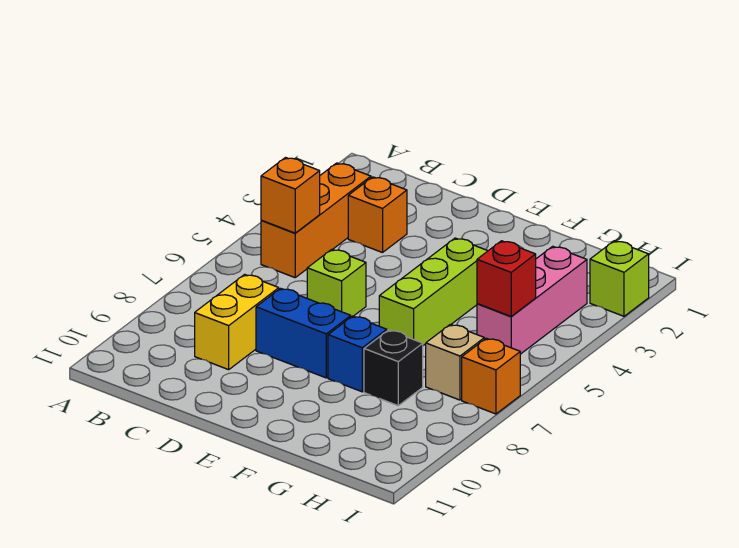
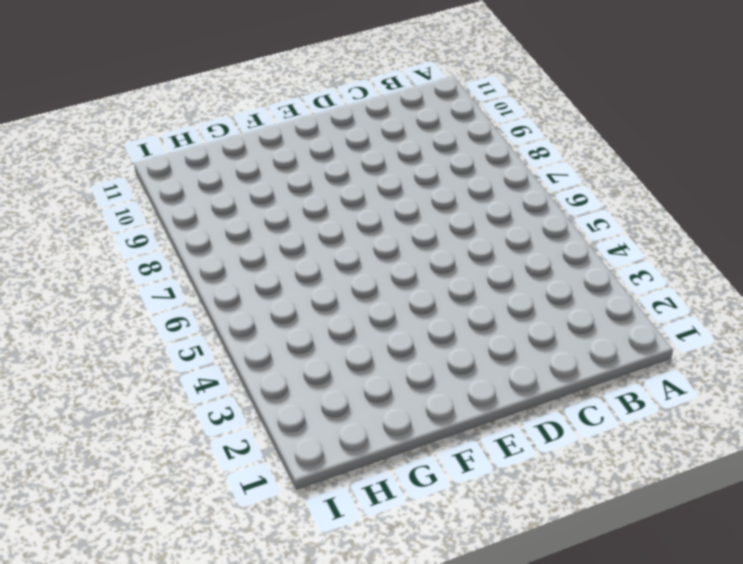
none -> orange brick B3:B5 level 1
none -> orange brick C3 level 1
none -> yellow brick C8:C9 level 1

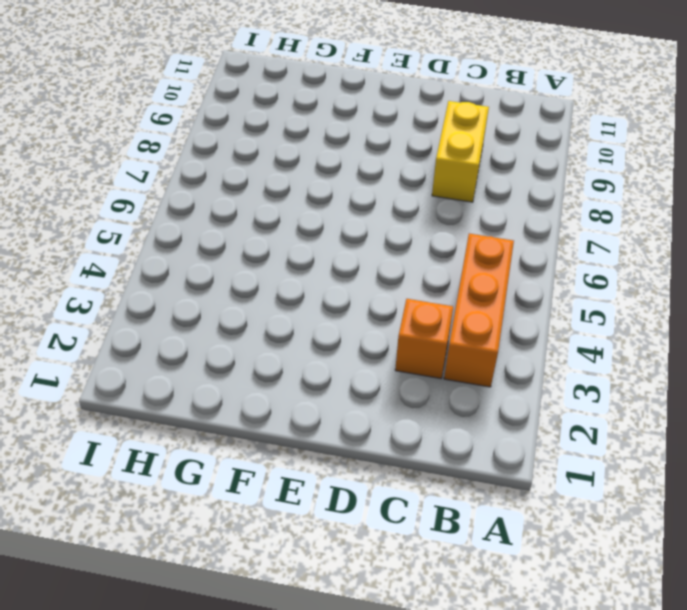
none -> lime brick D6 level 1
none -> blue brick D8:E8 level 1
none -> lime brick F4:F6 level 1

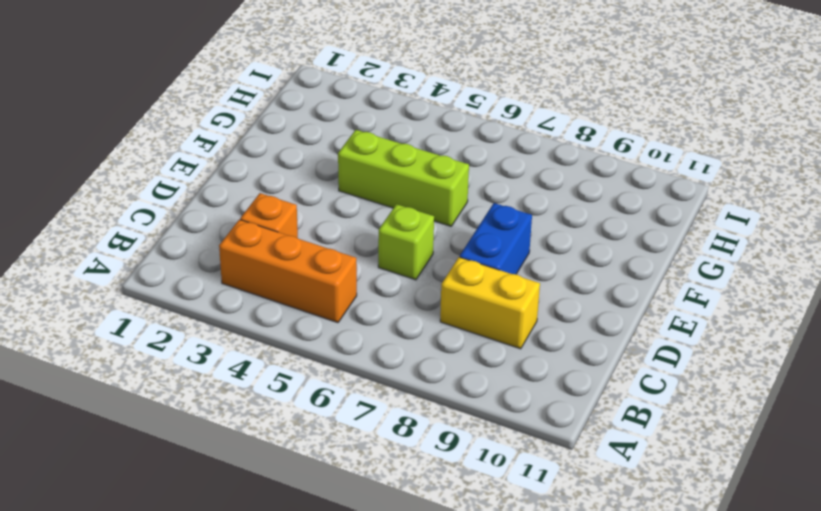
none -> blue brick F8 level 1
none -> black brick G8 level 1
none -> pink brick H3:H5 level 1

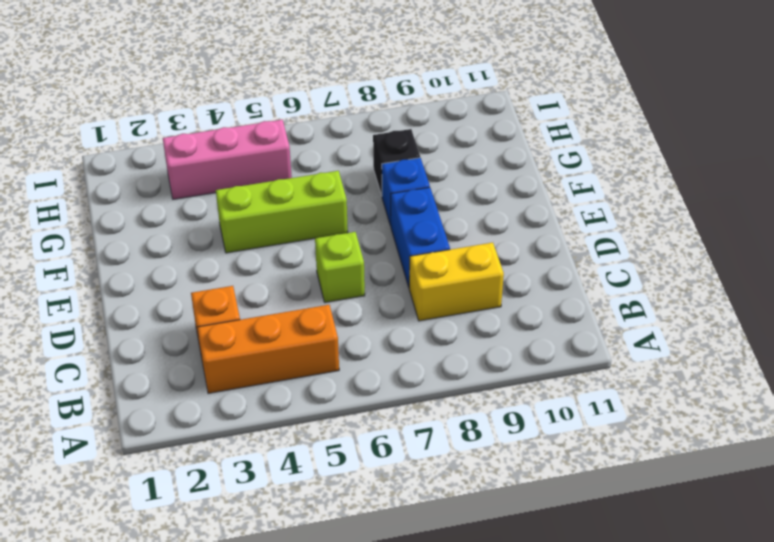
none -> tan brick H7 level 1
none -> lime brick I2 level 1
none -> orange brick I7 level 1

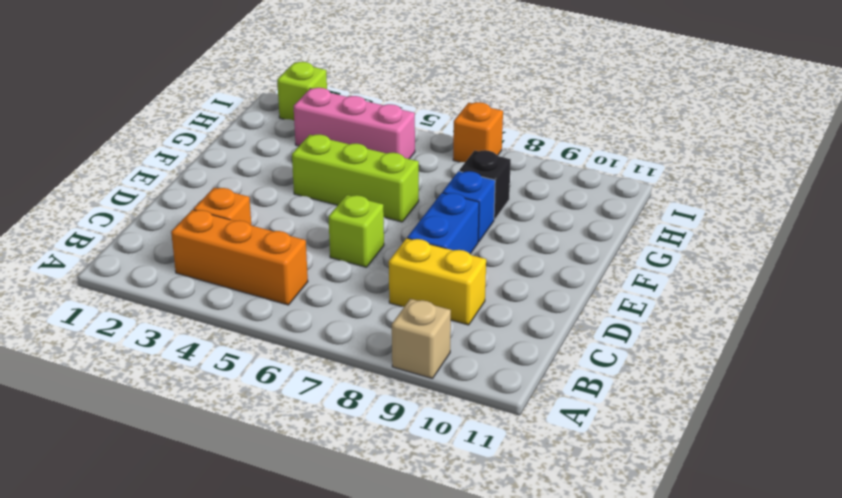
tan brick A9 level 1 -> tan brick H7 level 1
none -> orange brick B5 level 2
none -> red brick H5 level 2

